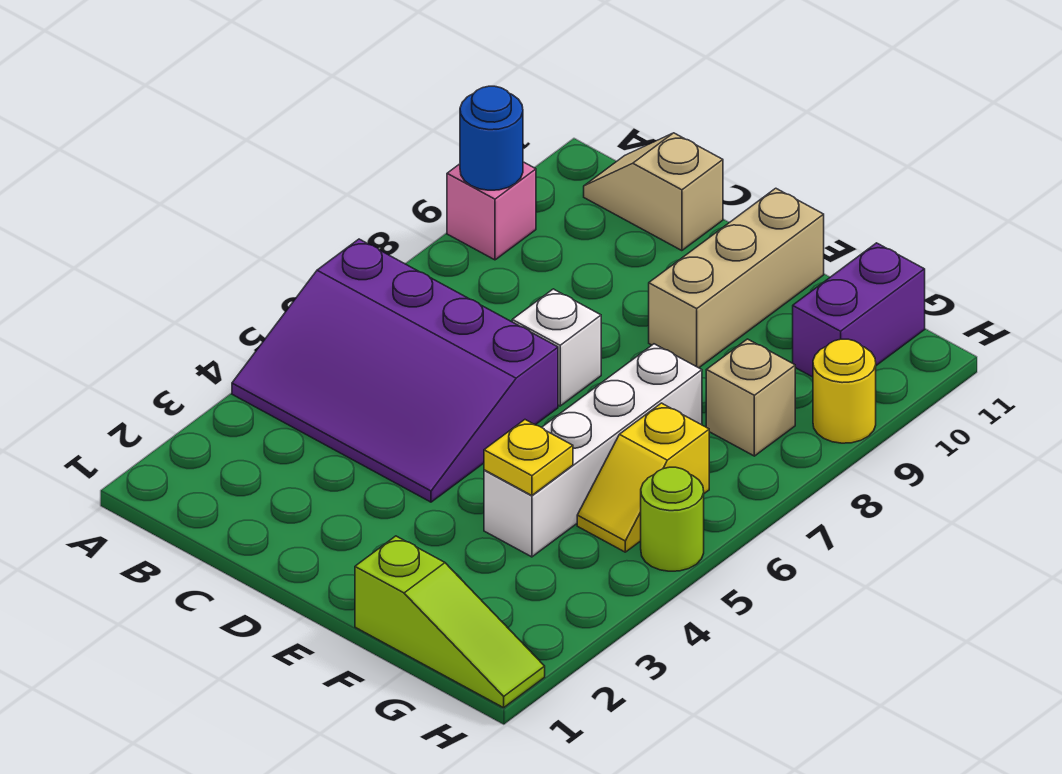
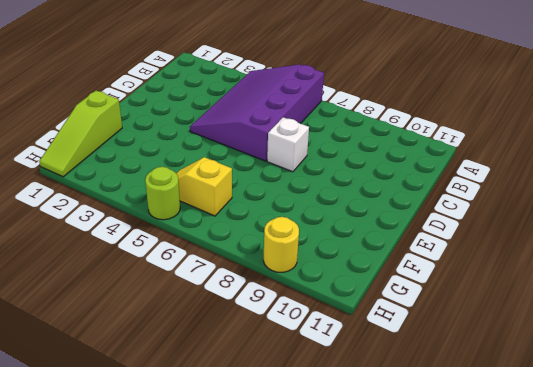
none -> pink brick A9 level 1
none -> tan slope B11:C11 level 1 top C
none -> tan brick E9:E11 level 1

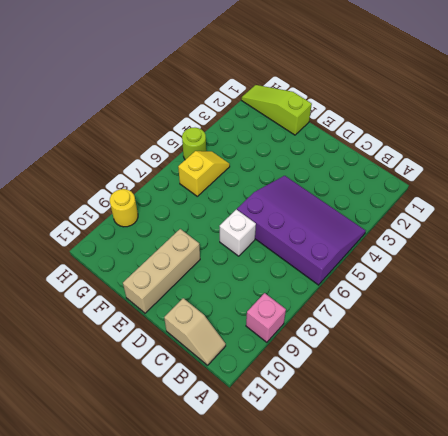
none -> white brick F4:F7 level 1
none -> tan brick G8 level 1
none -> purple brick G10:G11 level 1

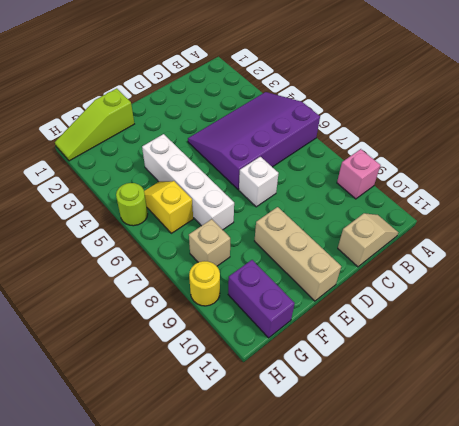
none -> blue round brick A9 level 2
none -> yellow plate F4 level 2

